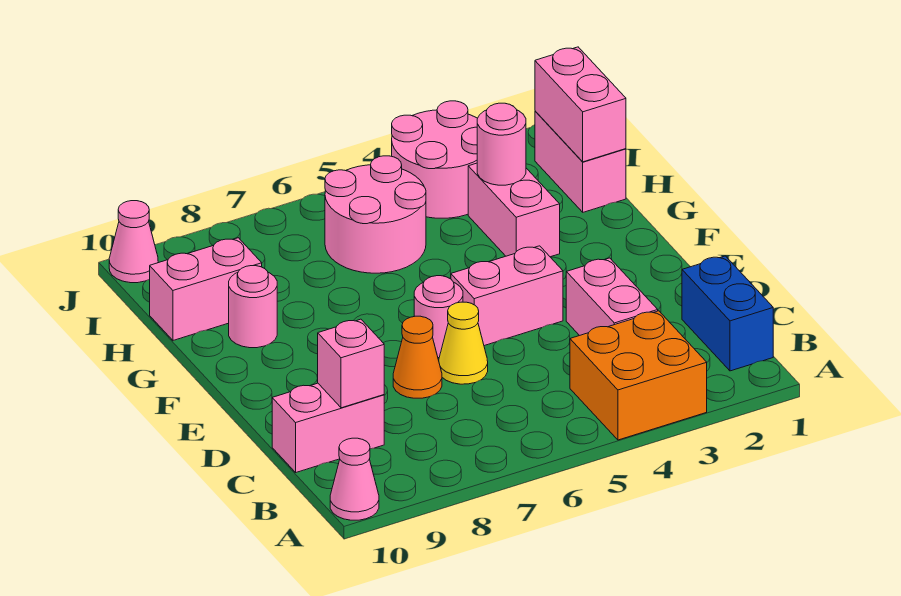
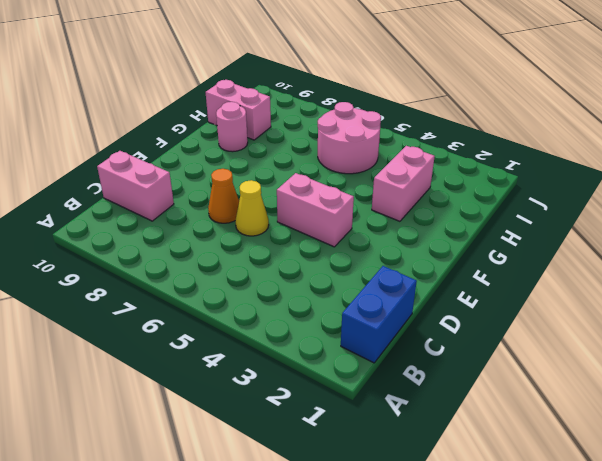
none -> orange brick A3:B4 level 1
none -> pink cone A10 level 1
none -> pink brick C3:D3 level 1

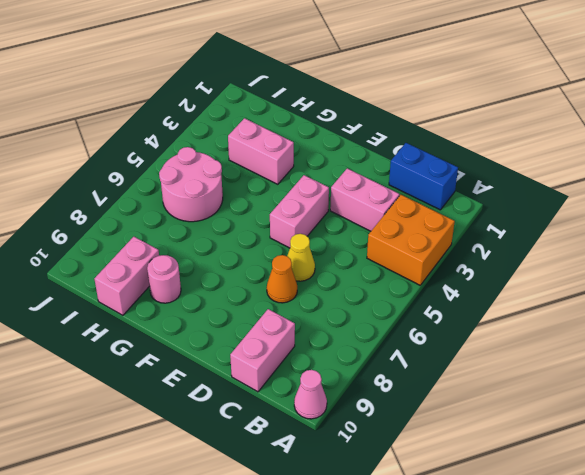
none -> pink round brick E6 level 1
none -> pink brick H1:I1 level 1
none -> pink round brick I3:J4 level 1

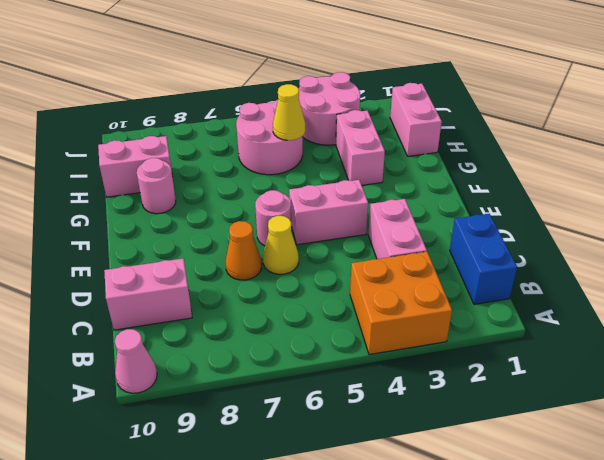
yellow cone H5 level 2 -> none
none -> pink cone J10 level 1
none -> pink brick C9 level 2
none -> pink brick H1:I1 level 2

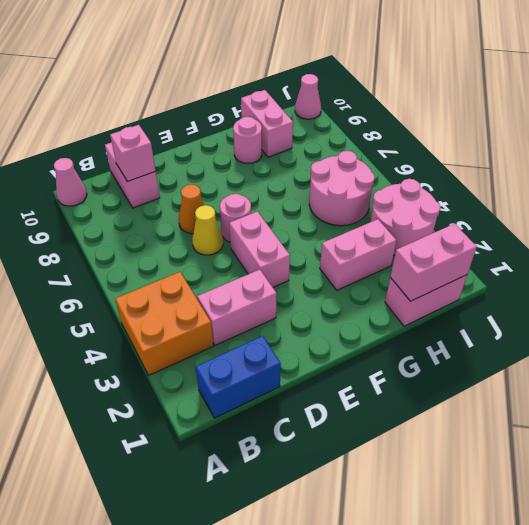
none -> pink round brick H3 level 2

